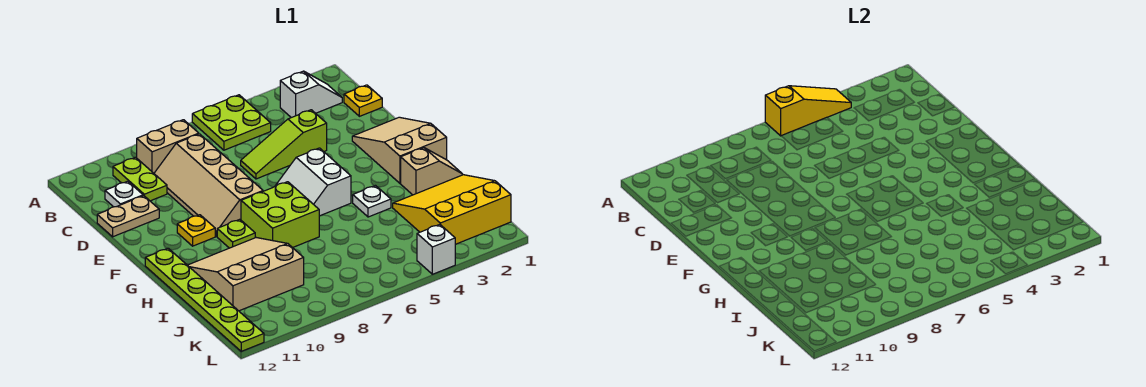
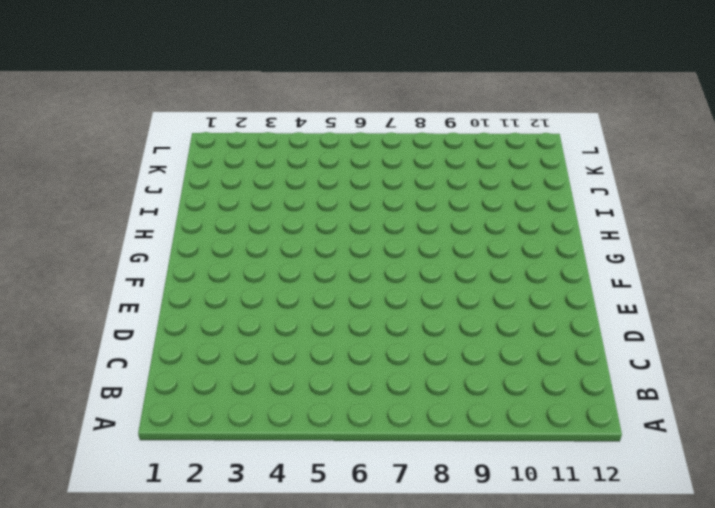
none -> lime plate A5:B6 level 1
none -> white slope B2:B3 level 1 top 3
none -> tan brick B8:B9 level 1

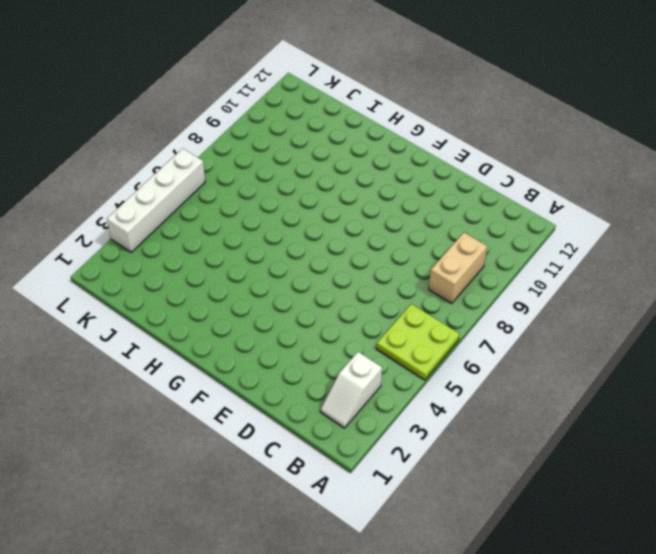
white brick L3:L6 level 1 -> white brick L4 level 1
none -> lime plate B10:C10 level 1
none -> yellow plate C1 level 1
none -> tan slope C8:F9 level 1 top 8

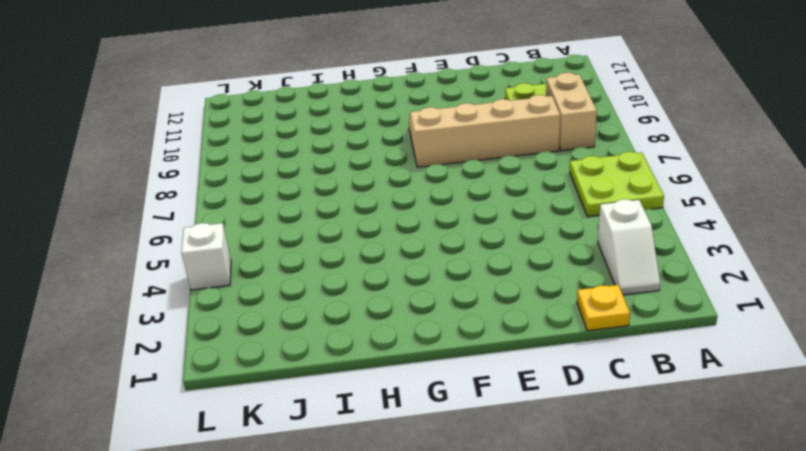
none -> white plate C11 level 1
none -> lime slope D4:D6 level 1 top 4
none -> tan plate D11:D12 level 1

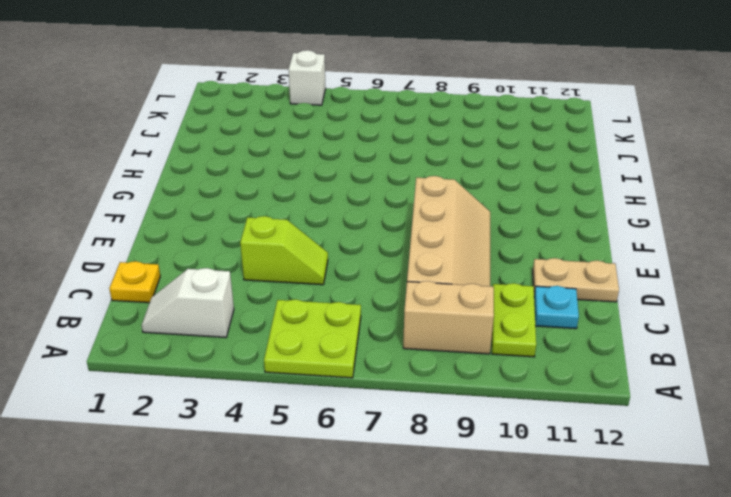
cyan plate C11 level 1 -> white plate C11 level 1
lime slope D4:D5 level 1 top 4 -> lime slope D4:D6 level 1 top 4
none -> tan slope E1:G2 level 1 top G
none -> white slope F5:G6 level 1 top 5
none -> yellow plate F10 level 1

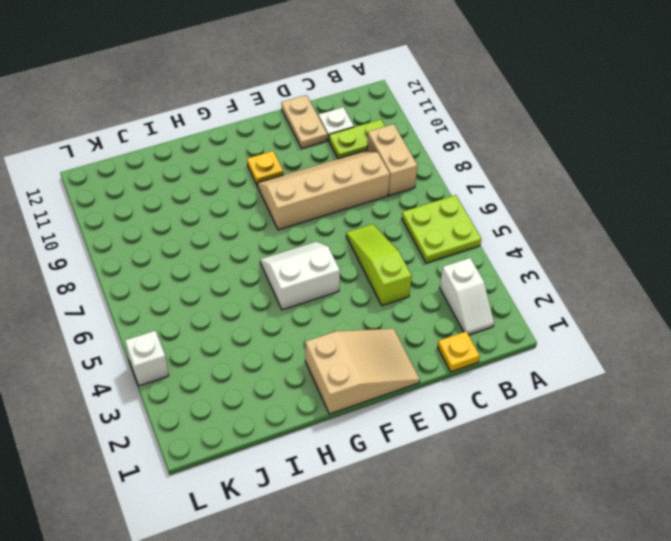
none -> lime brick G7:H8 level 1
none -> lime plate G9 level 1
none -> lime plate G12:L12 level 1

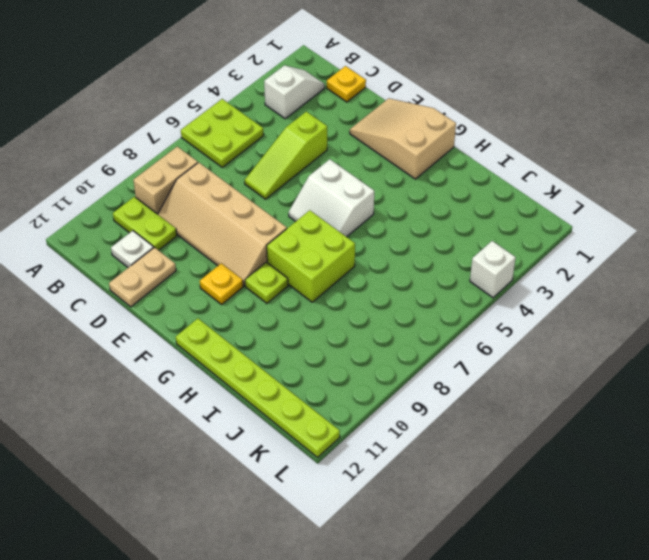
none -> tan slope H1:H2 level 1 top 2
none -> white plate H4 level 1
none -> tan slope H9:J11 level 1 top J

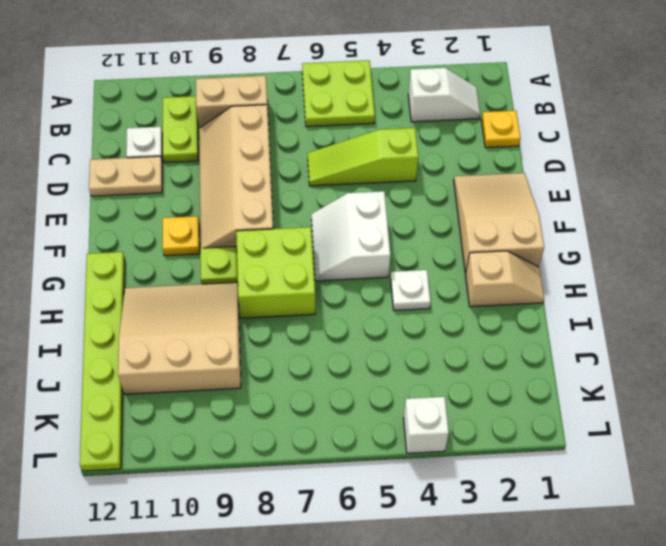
none -> yellow slope I1:K3 level 1 top K
none -> yellow slope A4:A6 level 2 top 6

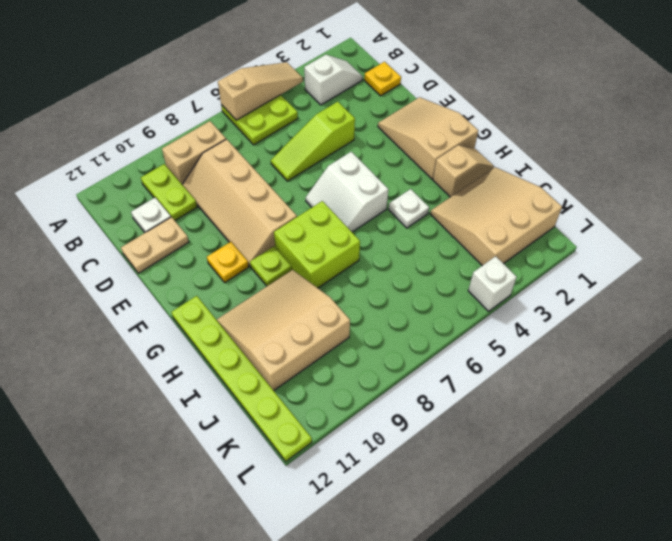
tan slope A4:A6 level 2 top 6 -> yellow slope A4:A6 level 2 top 6
tan slope I1:K3 level 1 top K -> yellow slope I1:K3 level 1 top K

